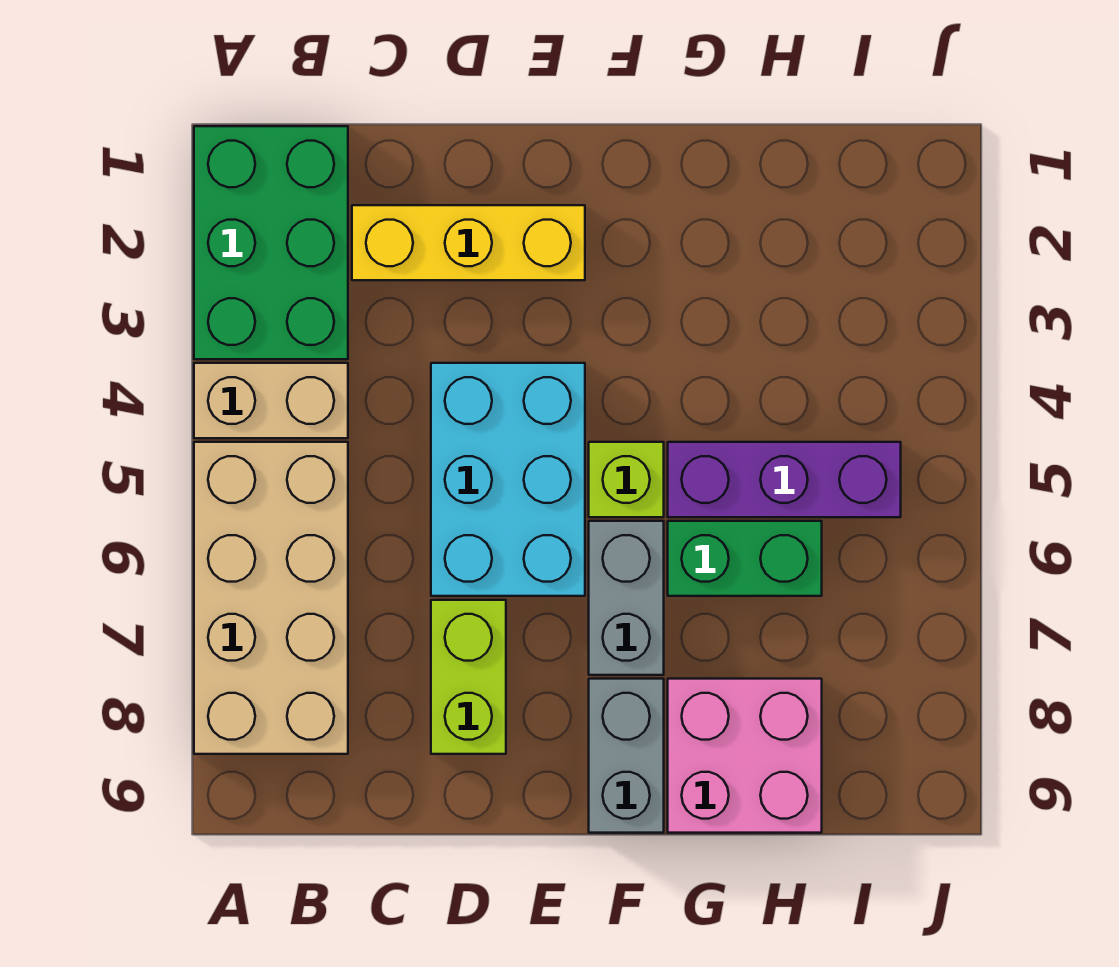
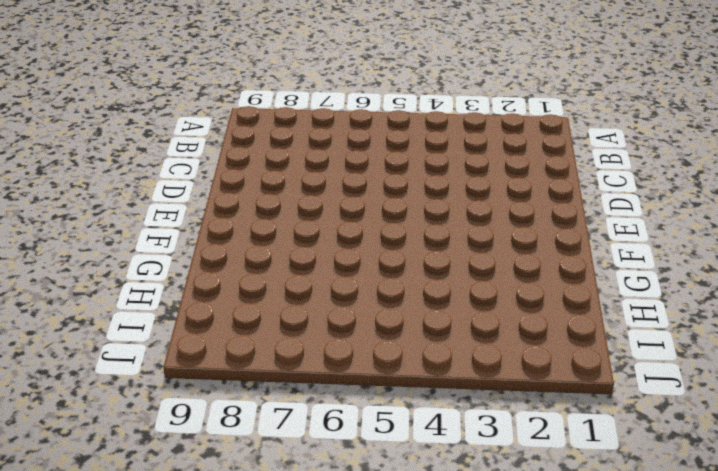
none -> green brick A1:B3 level 1
none -> tan brick A4:B4 level 1
none -> tan brick A5:B8 level 1

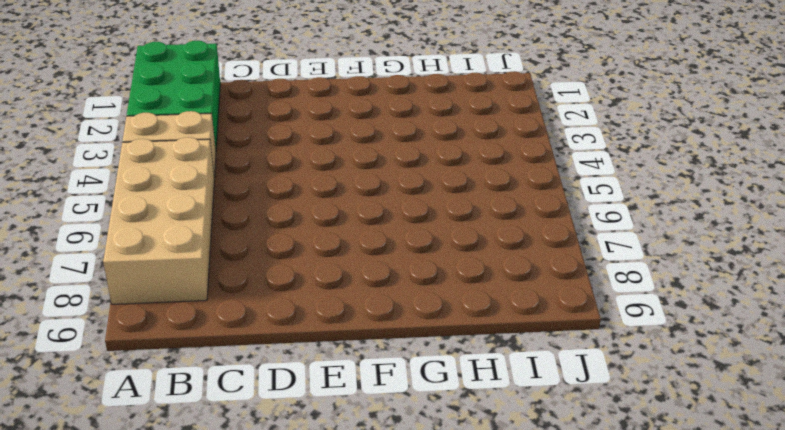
none -> yellow brick C2:E2 level 1
none -> cyan brick D4:E6 level 1
none -> lime brick D7:D8 level 1

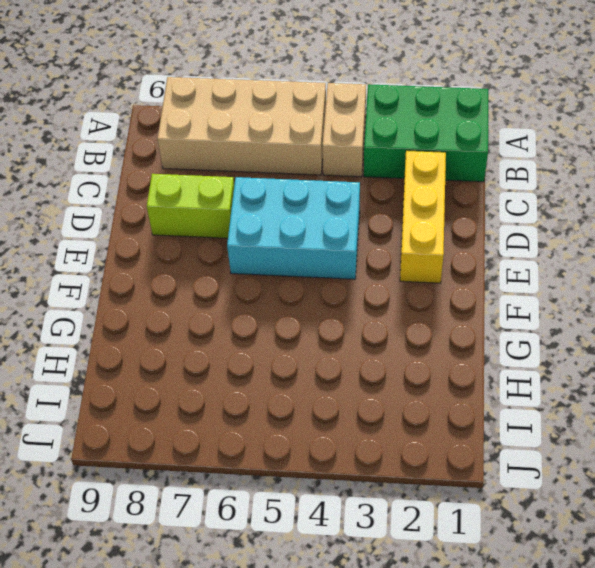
none -> lime brick F5 level 1
none -> grey brick F6:F7 level 1
none -> grey brick F8:F9 level 1

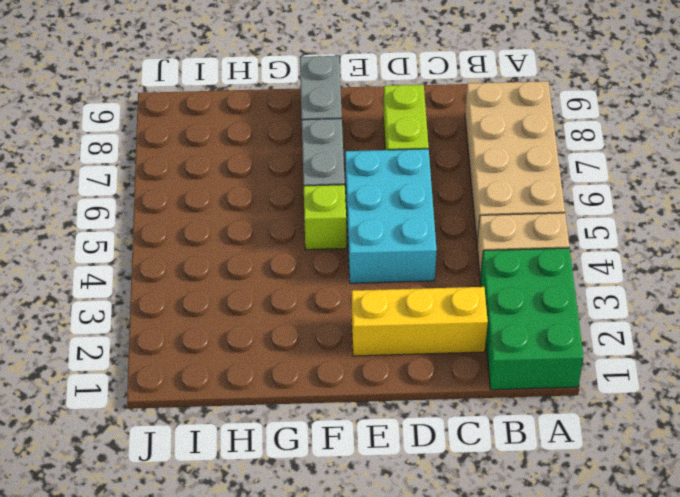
none -> purple brick G5:I5 level 1
none -> green brick G6:H6 level 1
none -> pink brick G8:H9 level 1

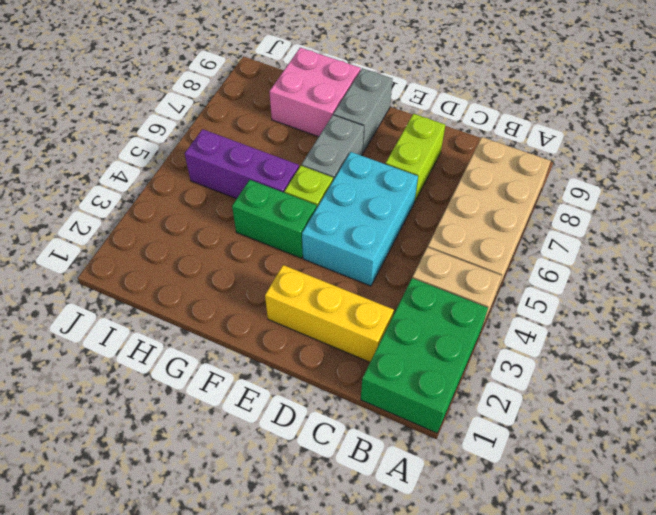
green brick F4:G4 level 1 -> green brick G6:H6 level 1

